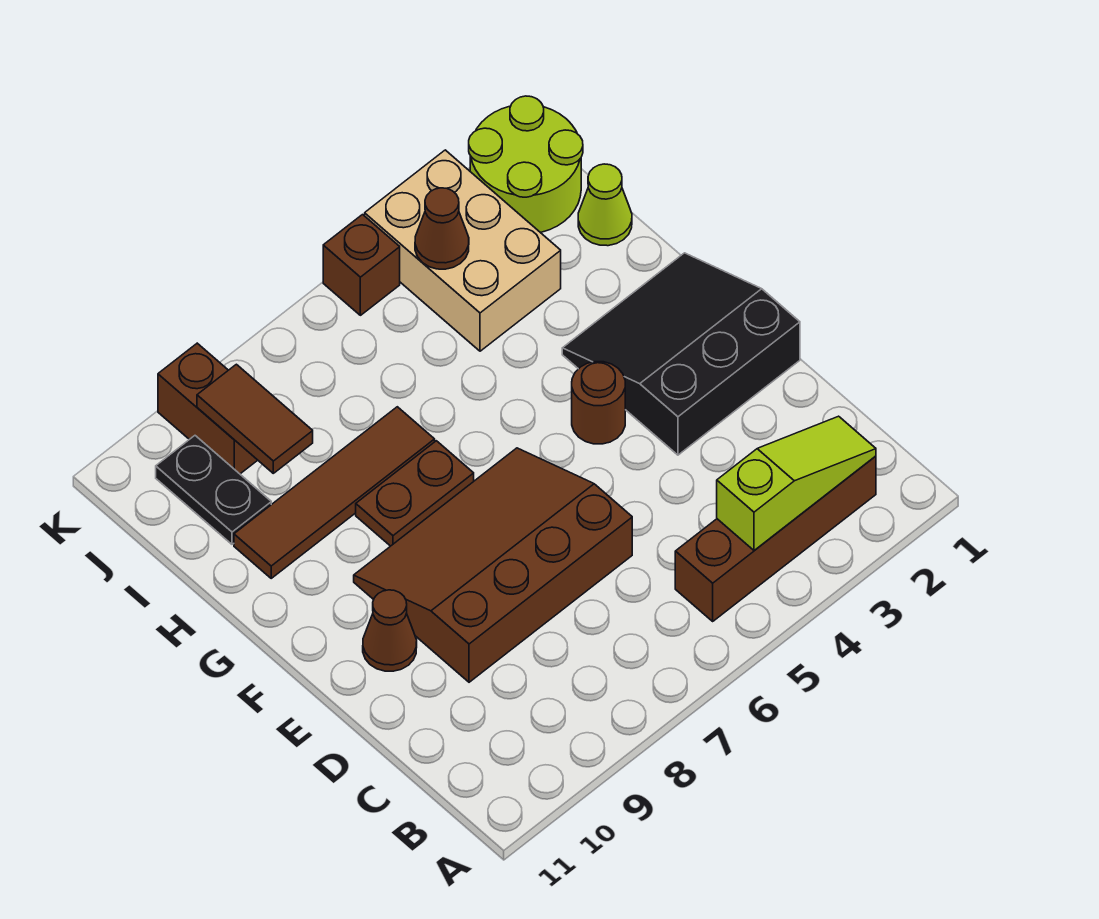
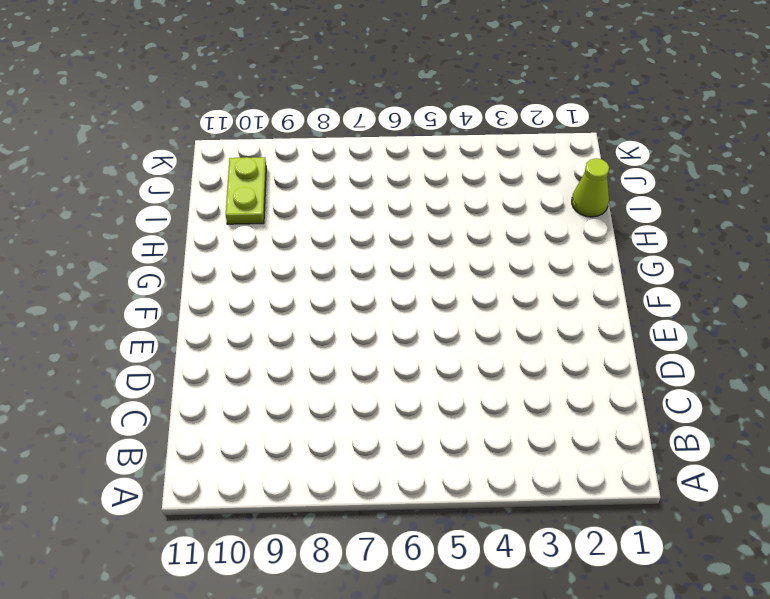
lime plate I10:J10 level 1 -> black plate I10:J10 level 1
none -> brown brick B2:B5 level 1
none -> brown slope D6:F9 level 1 top D
none -> black slope E1:G3 level 1 top E

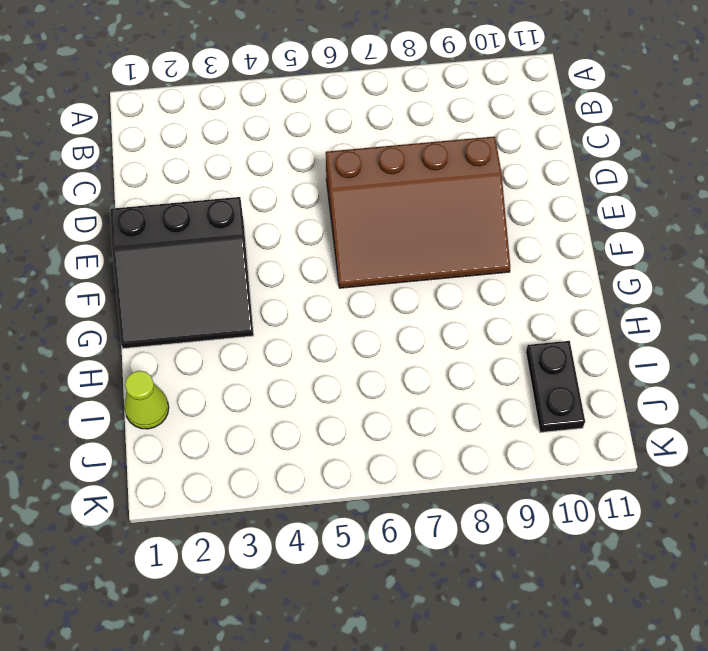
none -> brown brick B2:B5 level 1
none -> brown cone E10 level 1
none -> brown round brick F4 level 1

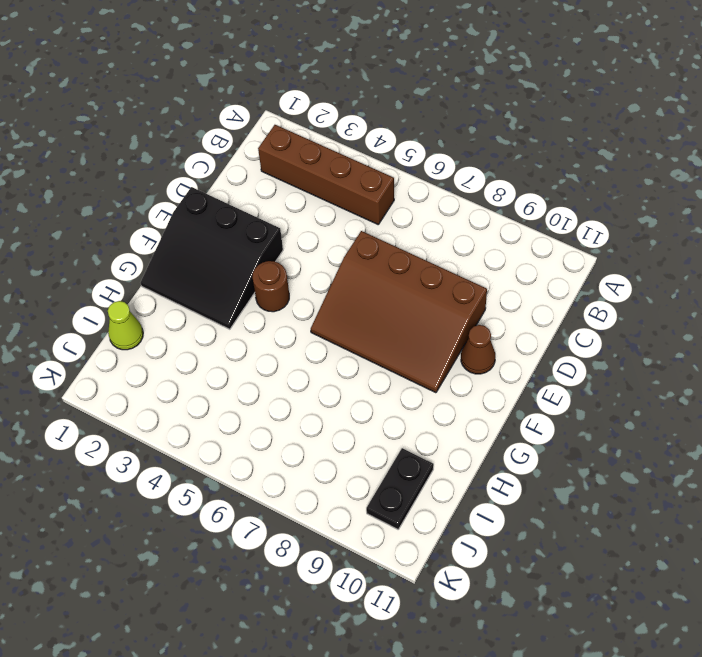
none -> brown plate G7:G8 level 1
none -> brown tile H7:H10 level 1
none -> tan brick I3:K4 level 1

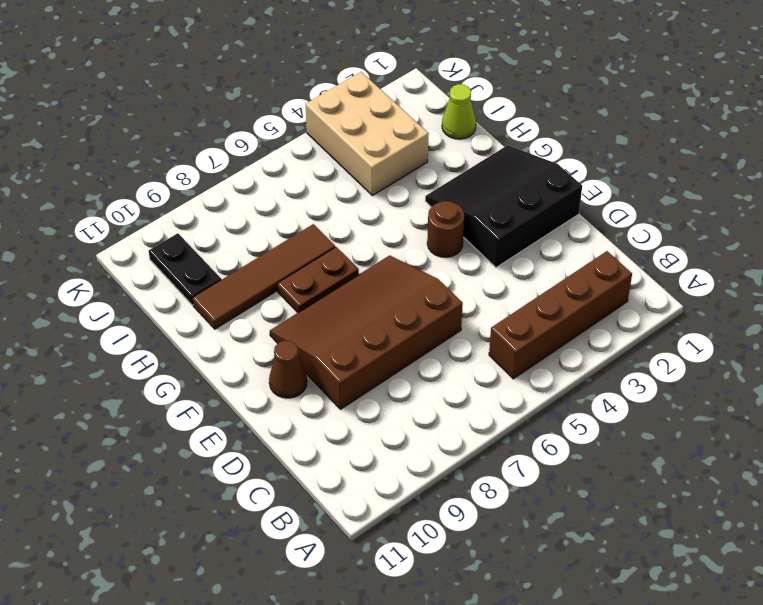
none -> lime round brick J1:K2 level 1
none -> brown brick J9:K9 level 1
none -> brown brick K5 level 1

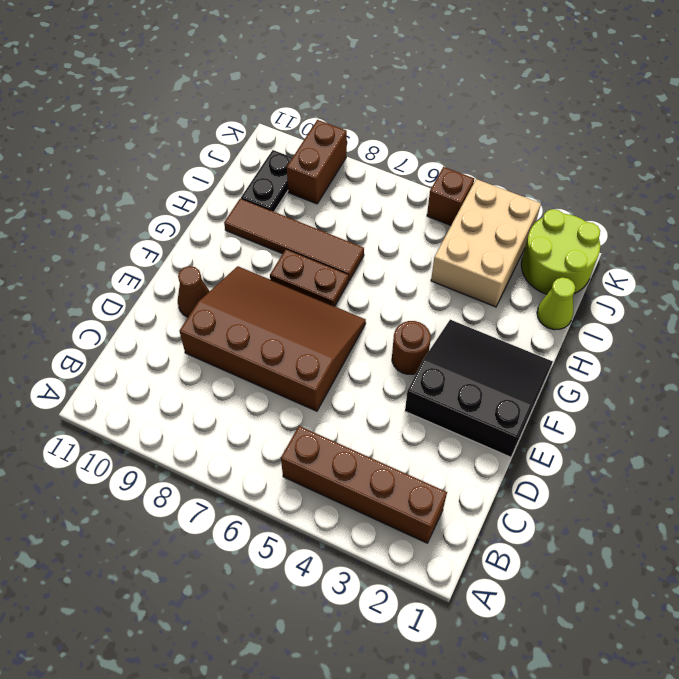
none -> lime slope B2:B4 level 2 top 4
none -> brown tile I9:J9 level 2
none -> brown cone J4 level 2

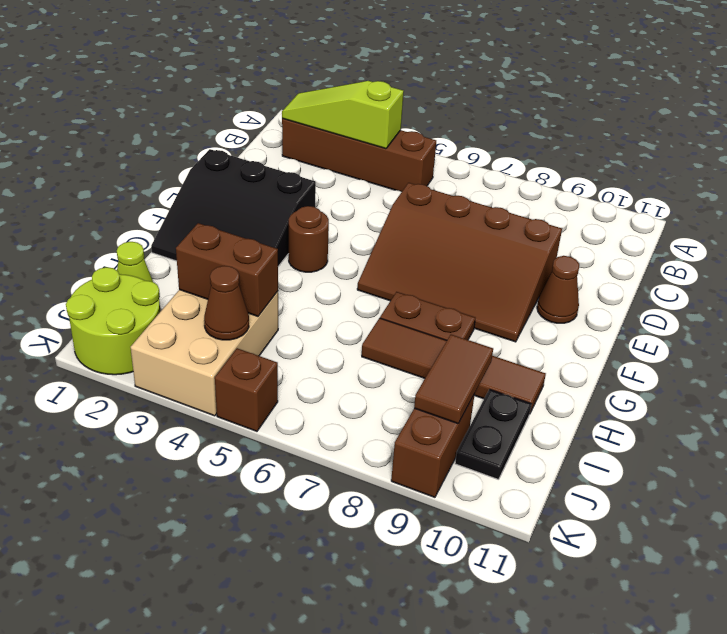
brown brick I3:I4 level 2 -> none

